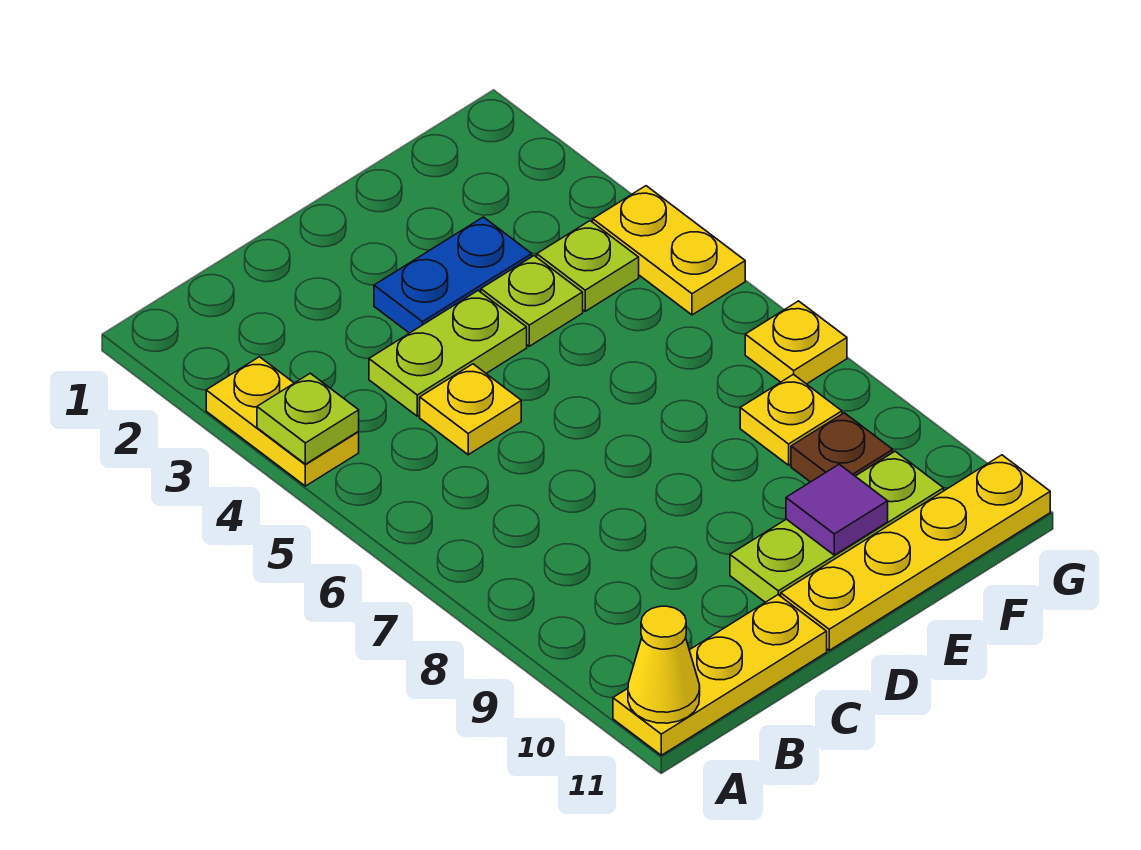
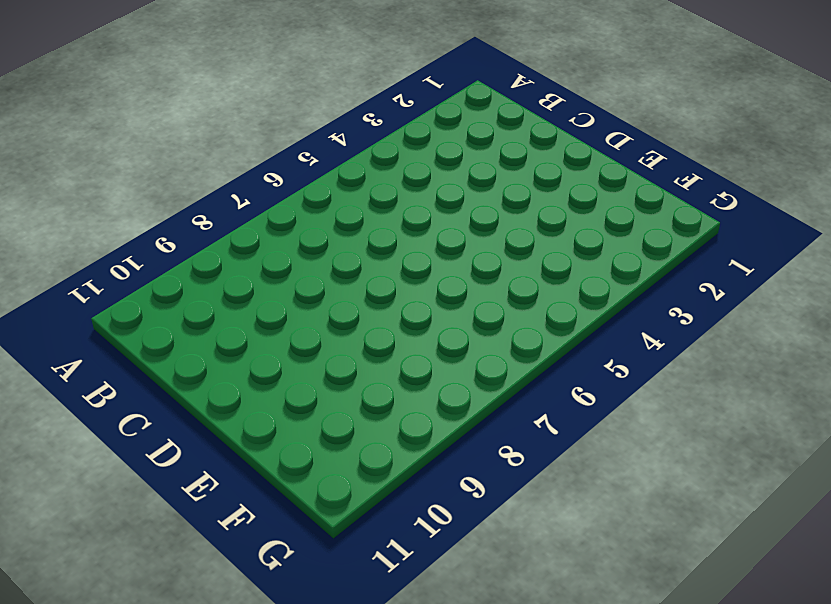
none -> yellow plate A3:A4 level 1
none -> yellow plate A11:C11 level 1
none -> lime plate C4:D4 level 1

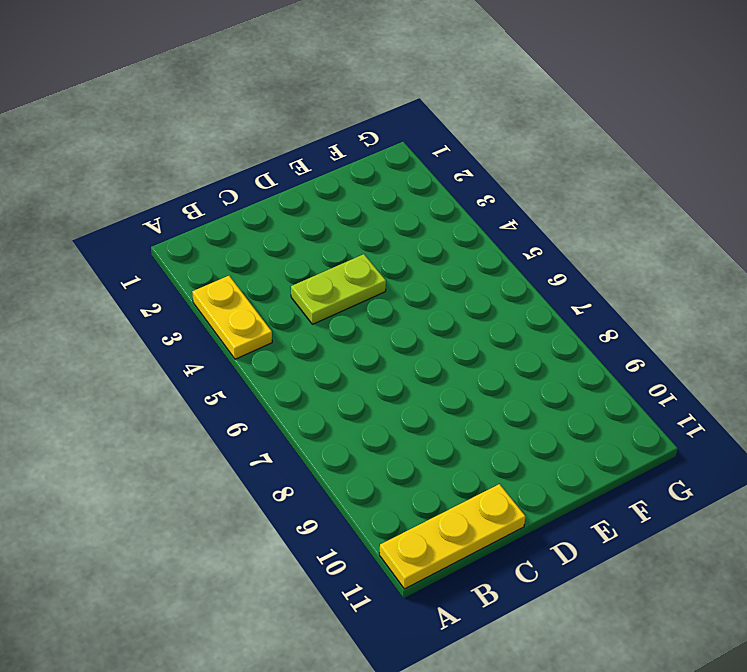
none -> yellow plate C5 level 1
none -> blue plate D3:E3 level 1
none -> lime plate D10:F10 level 1

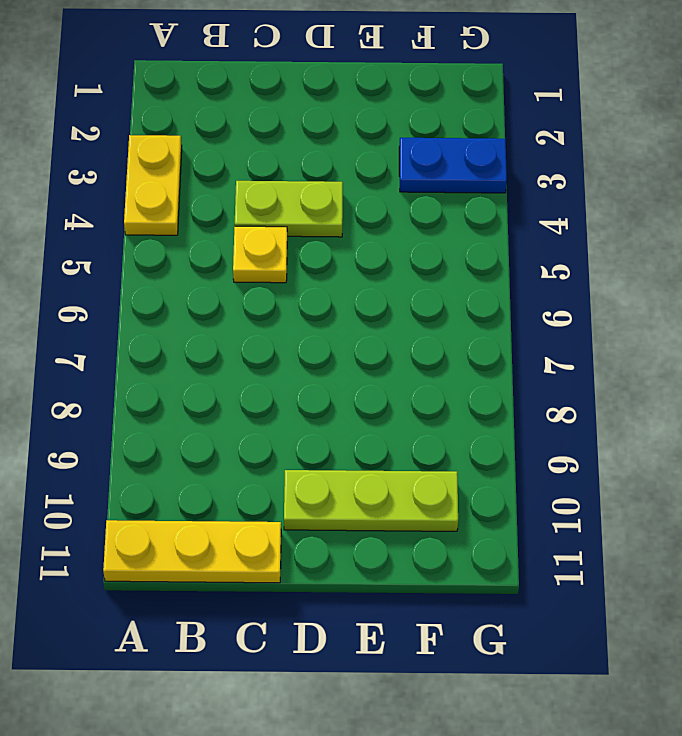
blue plate F3:G3 level 1 -> blue plate D3:E3 level 1
none -> yellow plate D11:G11 level 1
none -> lime plate E4 level 1
none -> lime plate F4 level 1

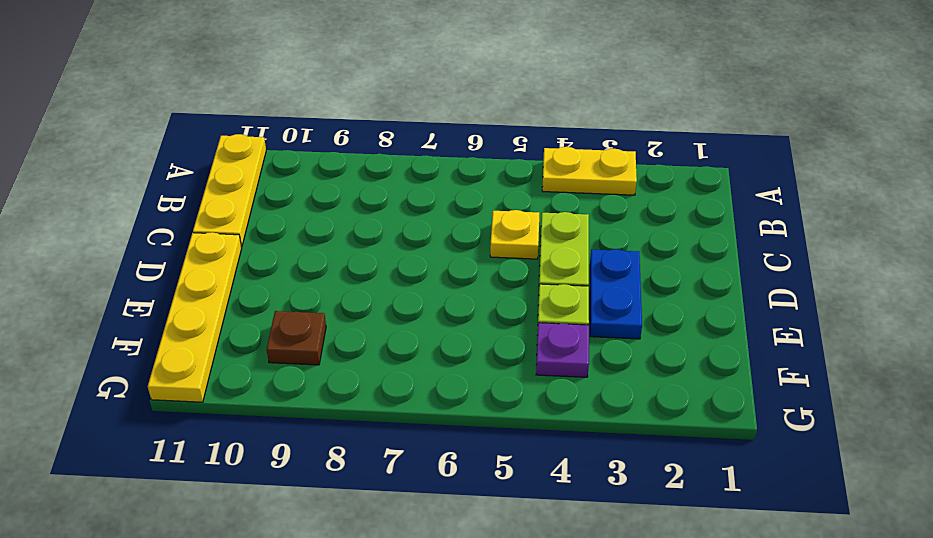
purple plate F4 level 1 -> lime plate F4 level 1
none -> lime plate D10:F10 level 1
none -> yellow plate F8 level 1
none -> yellow plate G4:G5 level 1

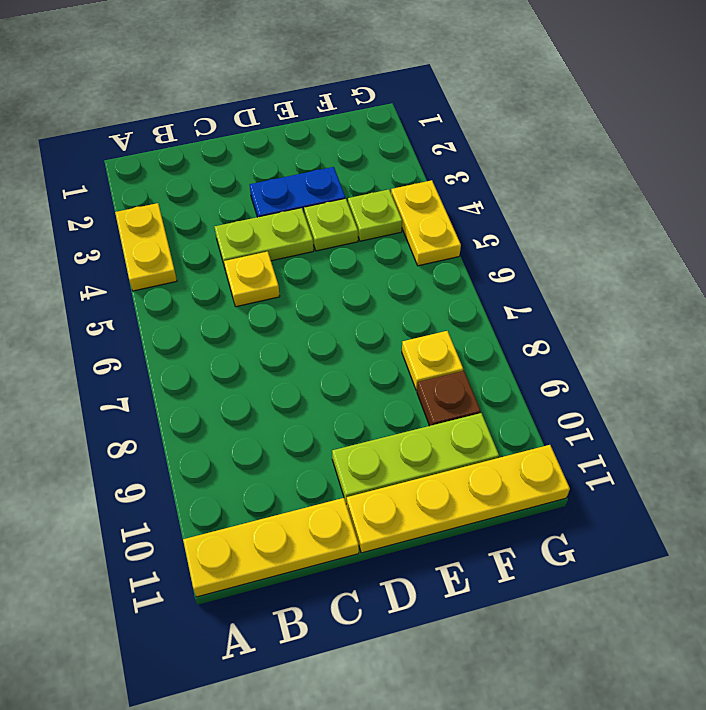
none -> yellow plate G7 level 1
none -> lime plate A4 level 2
none -> yellow cone A11 level 2

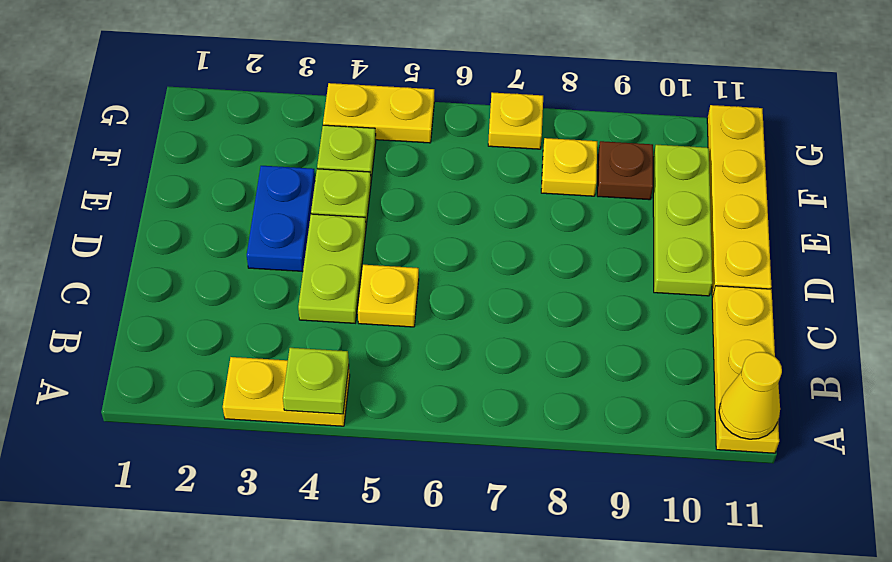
none -> purple tile E10 level 2

